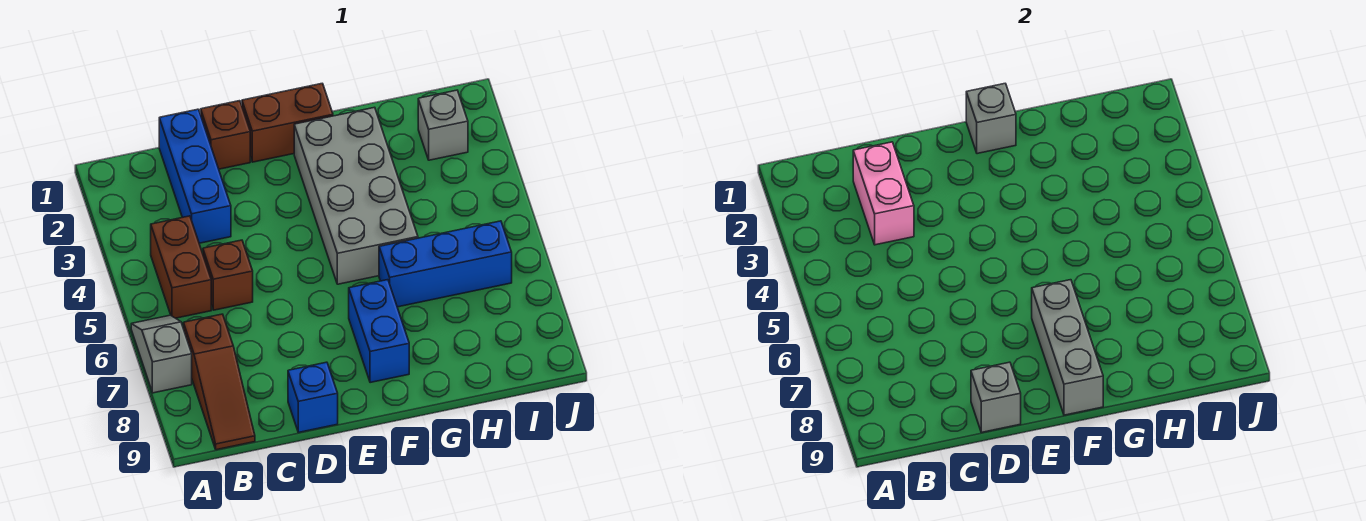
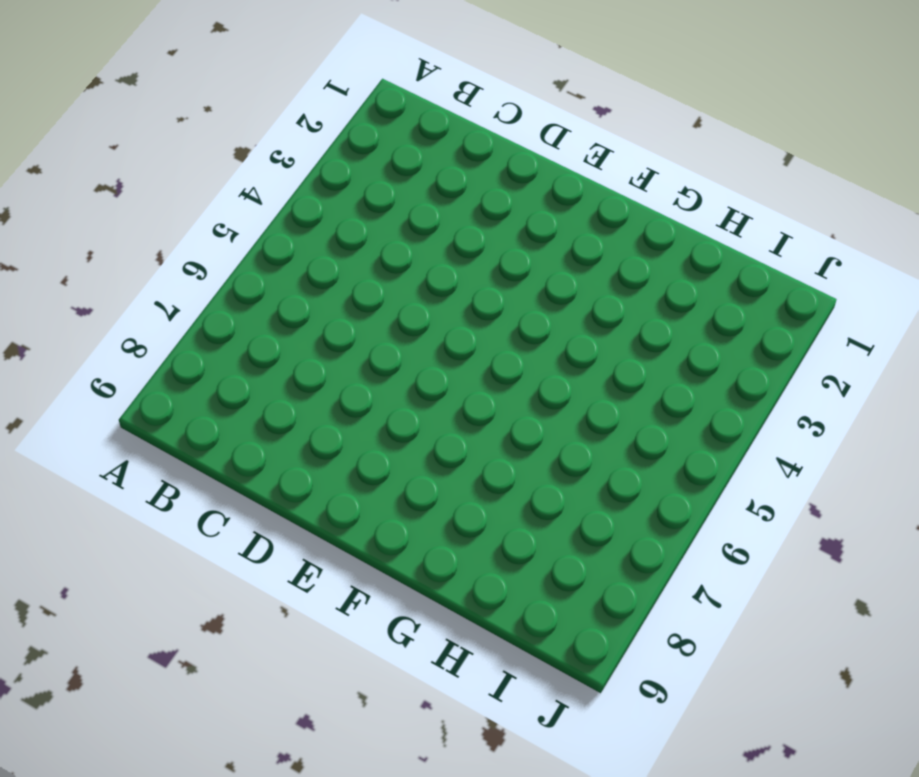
none -> grey slope A6:A7 level 1 top 7
none -> brown brick B4:B5 level 1
none -> brown slope B7:B9 level 1 top 7

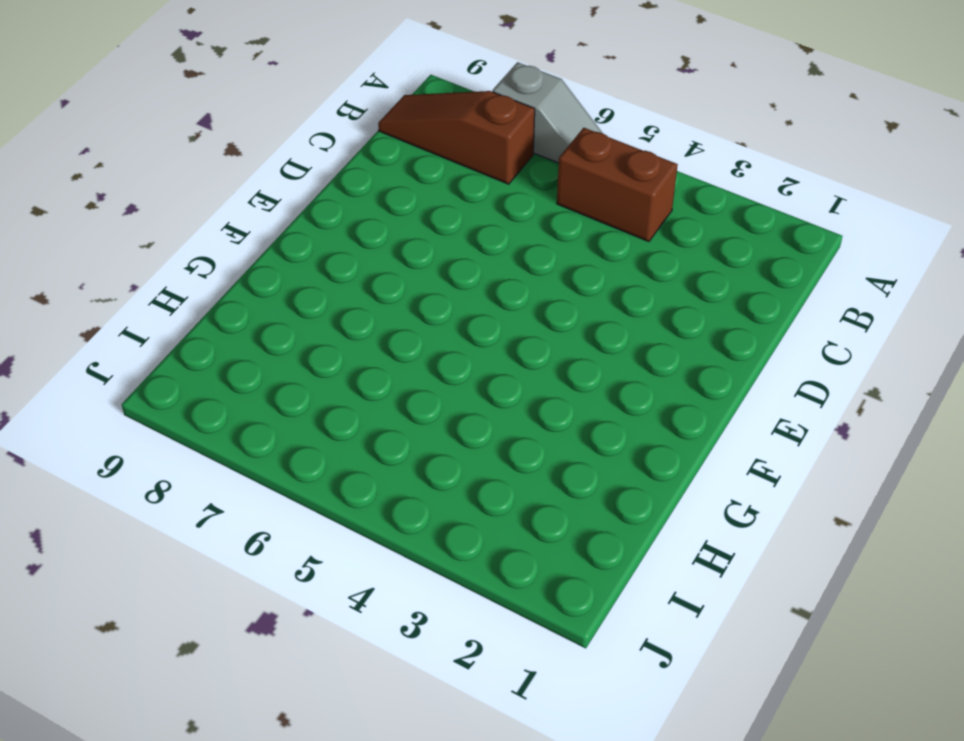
none -> blue brick C1:C3 level 1
none -> brown brick C5 level 1
none -> brown brick D1 level 1

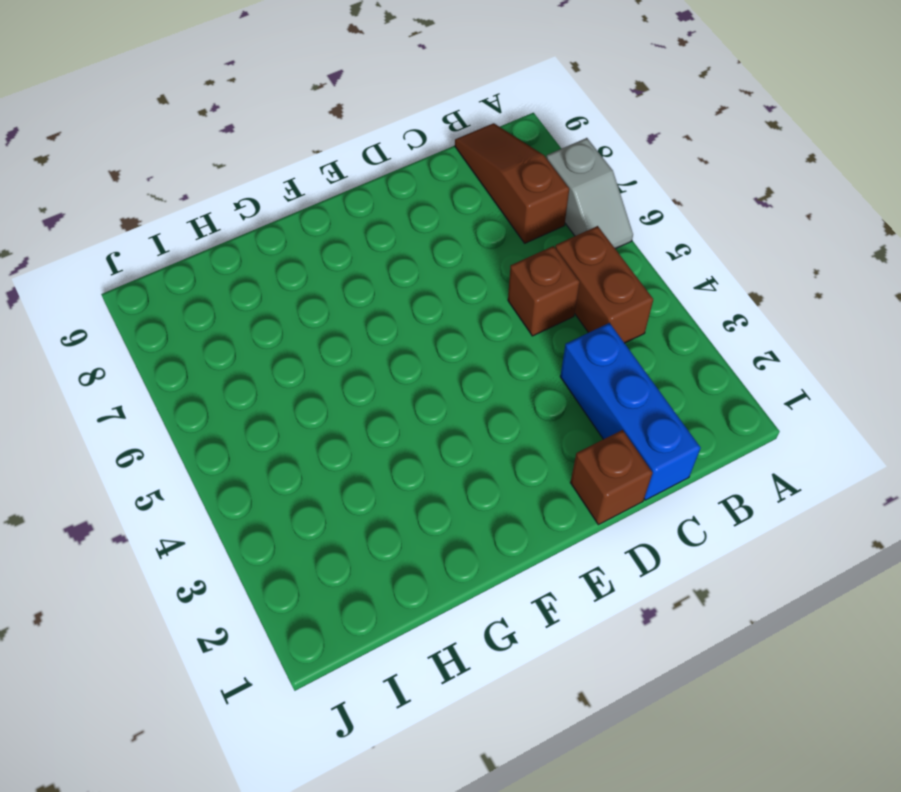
none -> blue brick D9 level 1
none -> brown brick E1:F1 level 1
none -> grey brick F2:G5 level 1

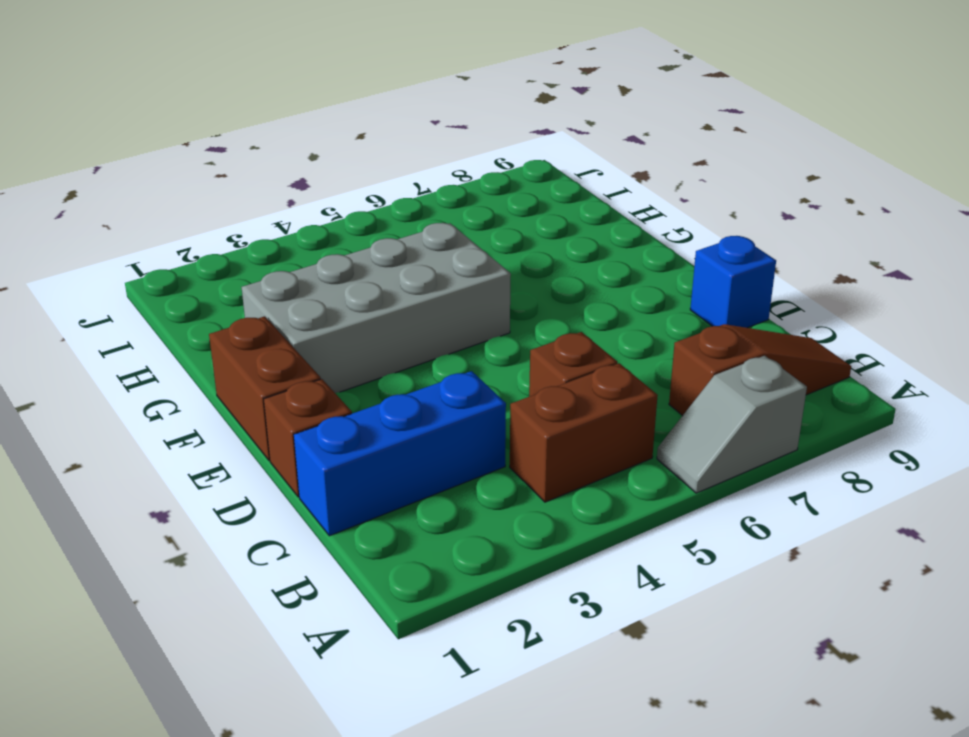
none -> blue brick F7:F8 level 1
none -> blue brick G6:I6 level 1
none -> grey brick I2 level 1

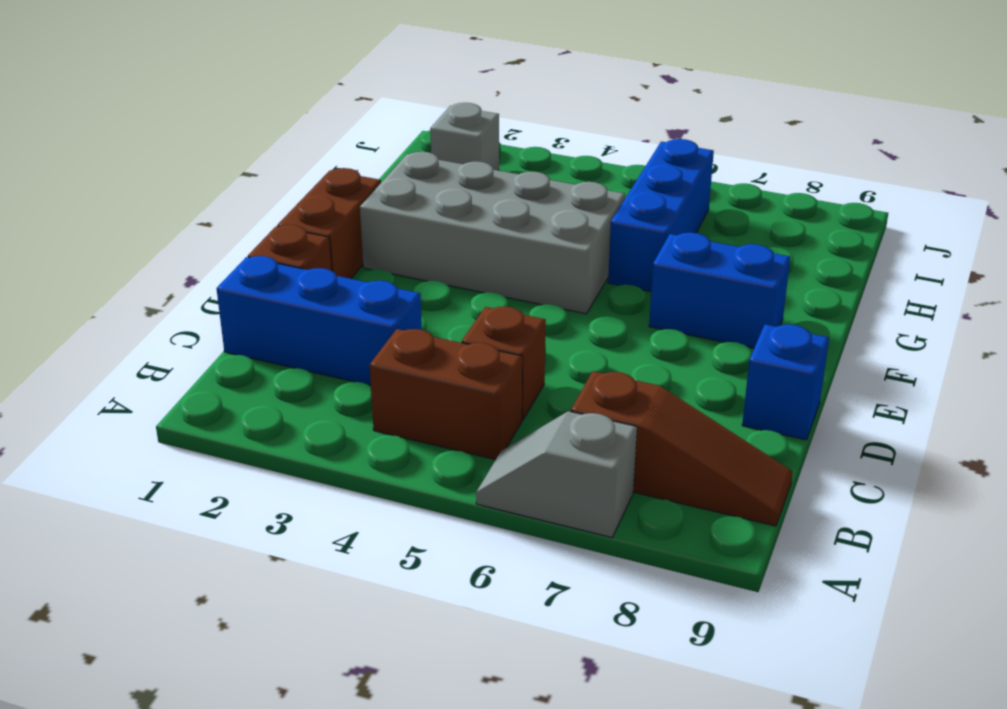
none -> pink brick C2:C3 level 2
none -> grey brick D9 level 2
none -> grey brick F1 level 2

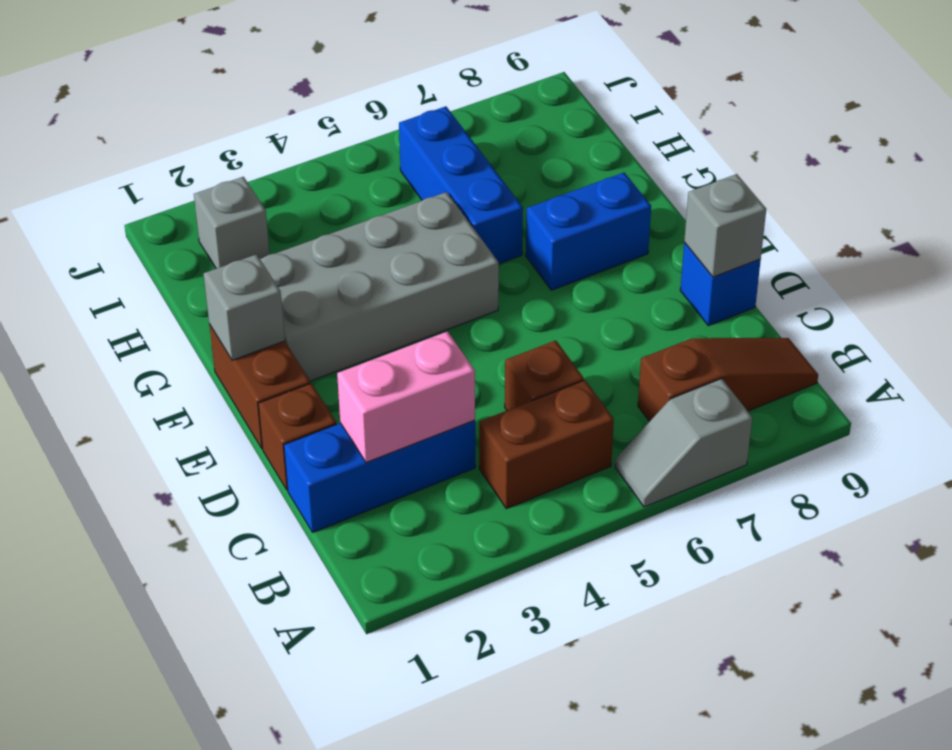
none -> grey brick F7:F9 level 2

